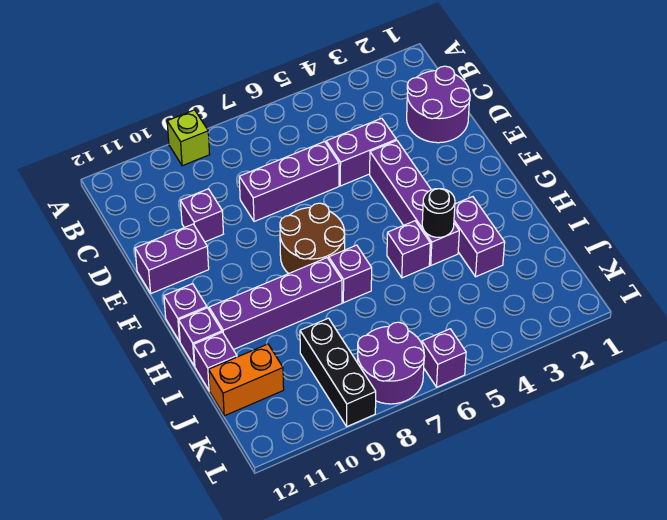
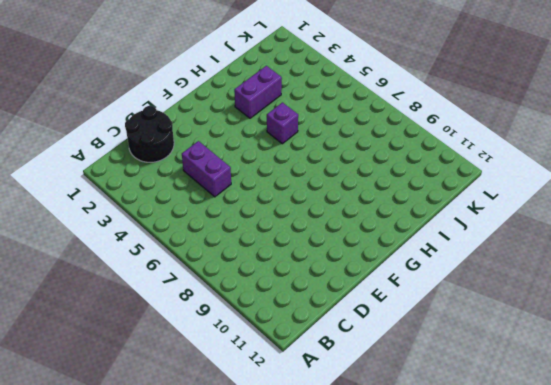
black round brick C1:D2 level 1 -> purple round brick C1:D2 level 1
none -> lime brick A9 level 1
none -> purple brick D6:D8 level 1
none -> purple brick D10 level 1

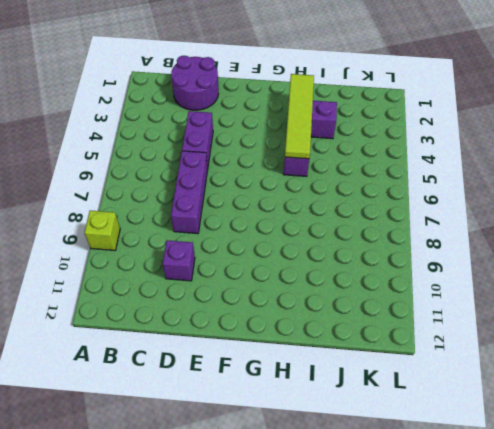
lime tile H2:H5 level 2 -> black round brick H4 level 2
none -> purple brick E4:H4 level 1
none -> purple brick E11:E12 level 1
none -> brown round brick F7:G8 level 1

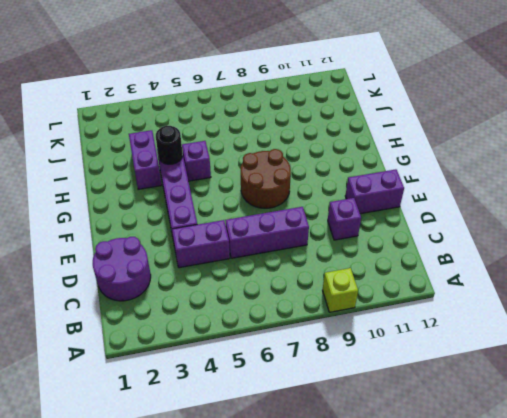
none -> purple brick G12 level 1
none -> purple brick H7 level 1
none -> purple brick H8:H11 level 1

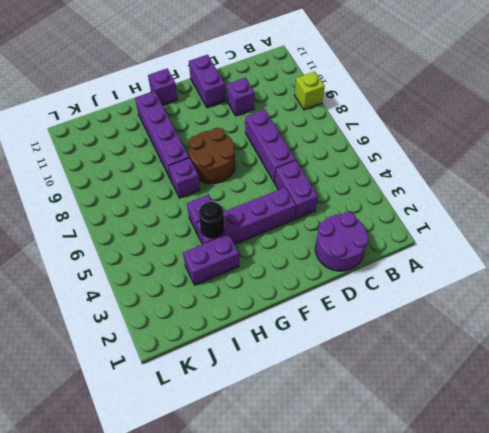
none -> purple brick H12 level 1
none -> purple brick I12 level 1
none -> black brick J9:L9 level 1

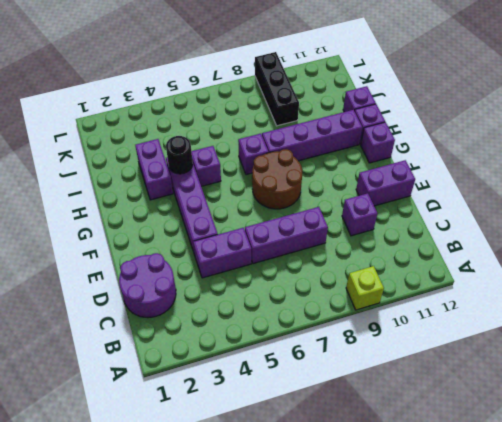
none -> orange brick J11:J12 level 1
none -> purple round brick K7:L8 level 1
none -> purple brick L6 level 1

